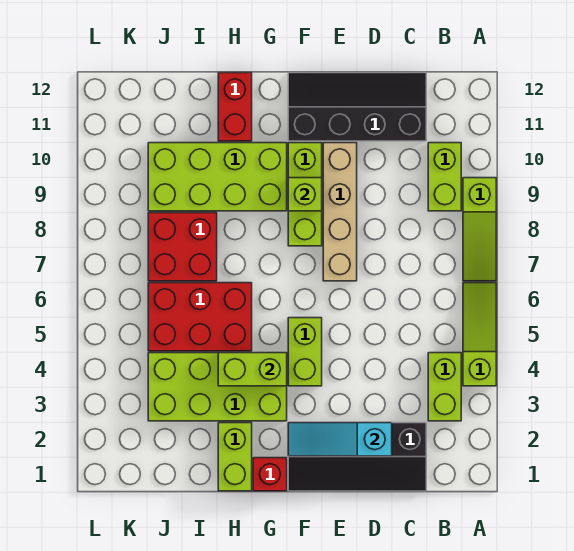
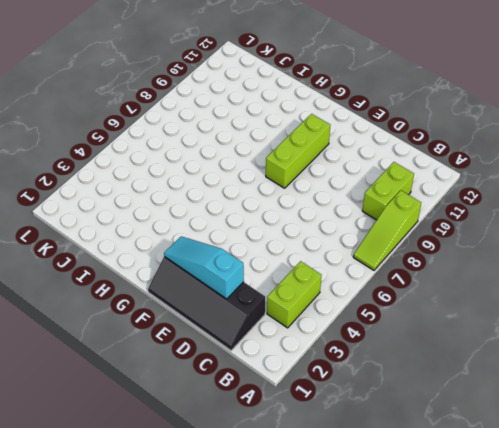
none -> lime slope A4:A6 level 1 top 4
none -> black slope C11:F12 level 1 top 11
none -> tan brick E7:E10 level 1

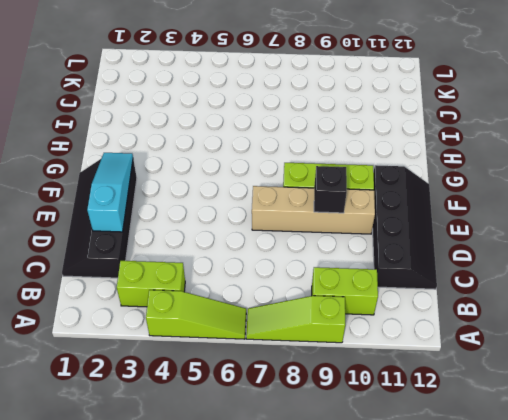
black brick E9 level 2 -> none
none -> lime brick F4:F5 level 1
none -> red brick G1 level 1
none -> lime brick G3:J4 level 1

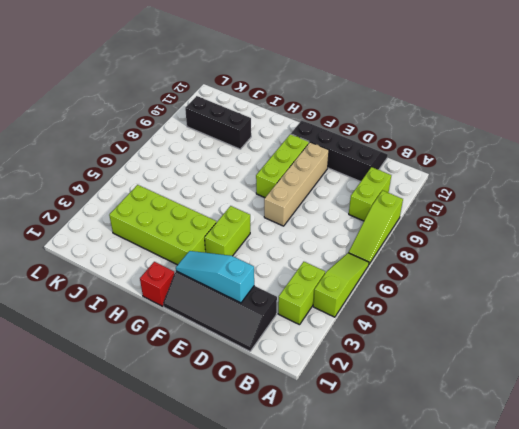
black brick I10:K10 level 1 -> lime brick G9:J10 level 1
none -> lime brick H1:H2 level 1
none -> red brick H5:J6 level 1
none -> red brick H11:H12 level 1

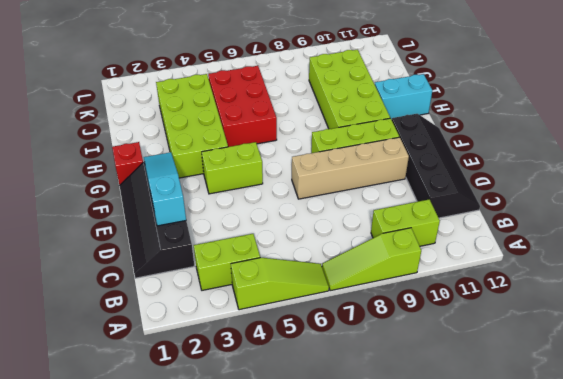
cyan brick H11:H12 level 1 -> red brick H11:H12 level 1
none -> lime brick H1:H2 level 1
none -> red brick I7:J8 level 1
none -> lime brick F9 level 2

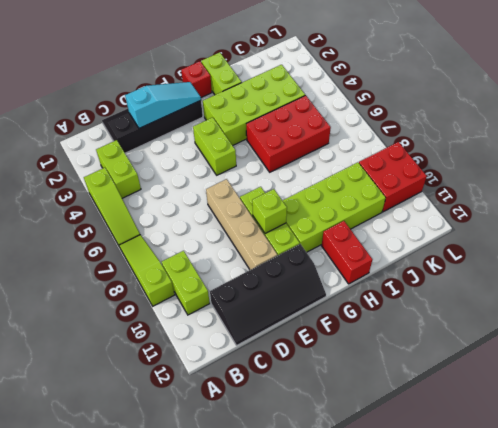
red brick K9:L10 level 1 -> red brick I7:J8 level 1
none -> lime brick G4:H4 level 2

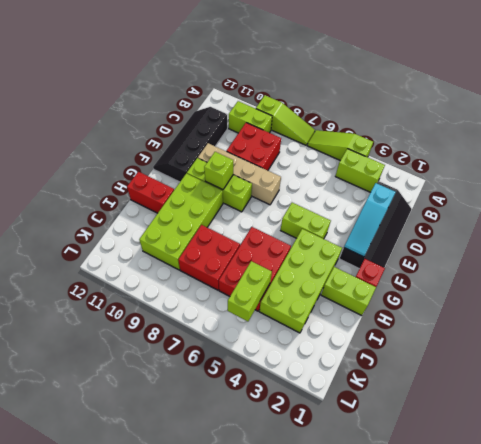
red brick C8:D9 level 1 -> none
lime brick J5:K5 level 2 -> lime brick G4:H4 level 2

